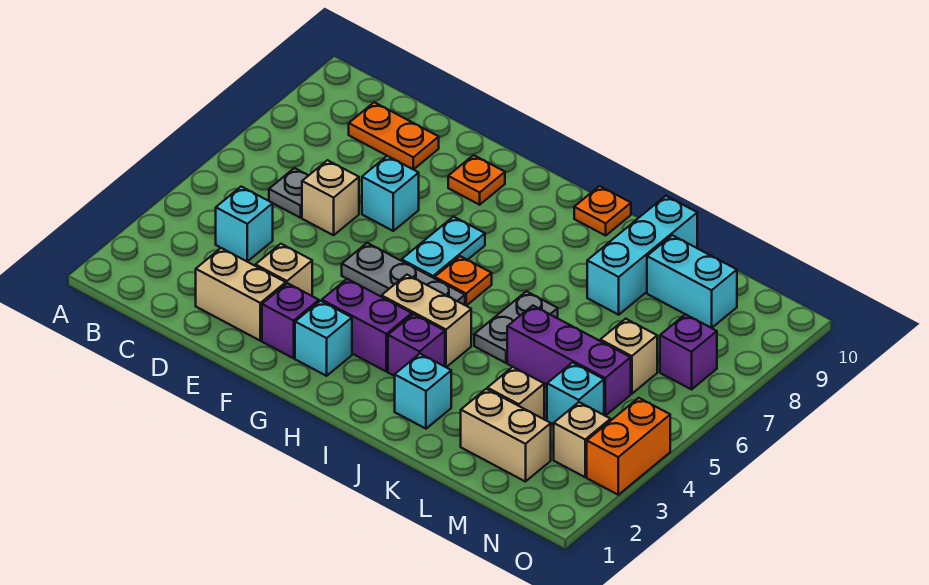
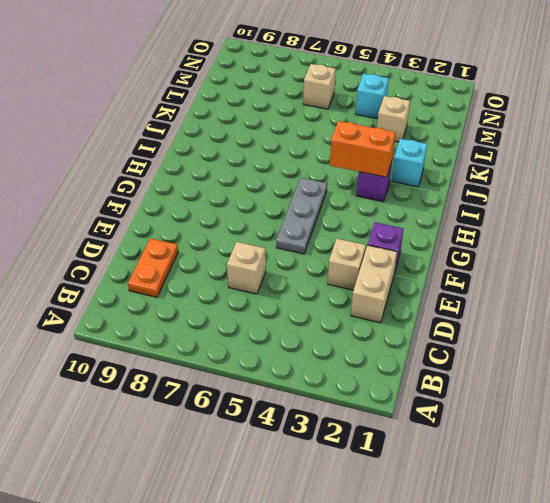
orange brick I3:I4 level 2 -> orange brick O3:O4 level 1
none -> cyan brick C4 level 1
none -> grey plate C6 level 1
none -> cyan brick E7 level 1

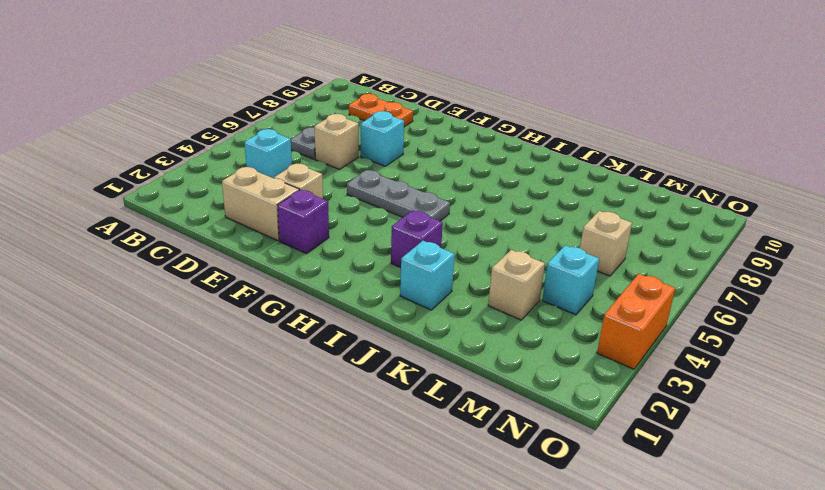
none -> orange plate F9 level 1
none -> cyan brick G2 level 1
none -> purple brick G3:H3 level 1

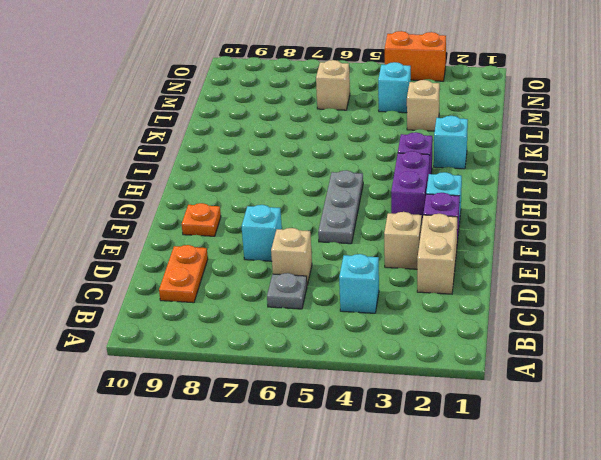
none -> cyan plate G6:G7 level 1
none -> tan brick H4:I4 level 1
none -> orange plate H6 level 1

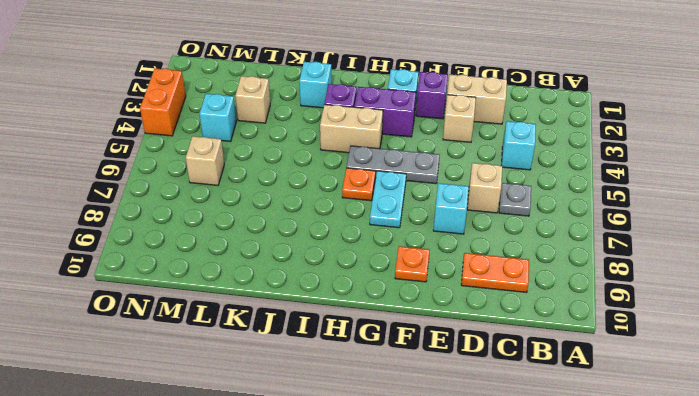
none -> orange plate I10 level 1
none -> grey plate J5:J6 level 1
none -> purple brick K5:M5 level 1

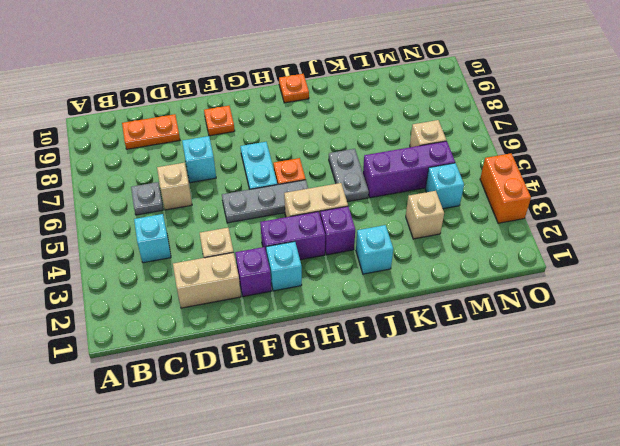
none -> cyan brick K8:K10 level 1
none -> tan brick L2:M2 level 1
none -> cyan brick L9:M9 level 1

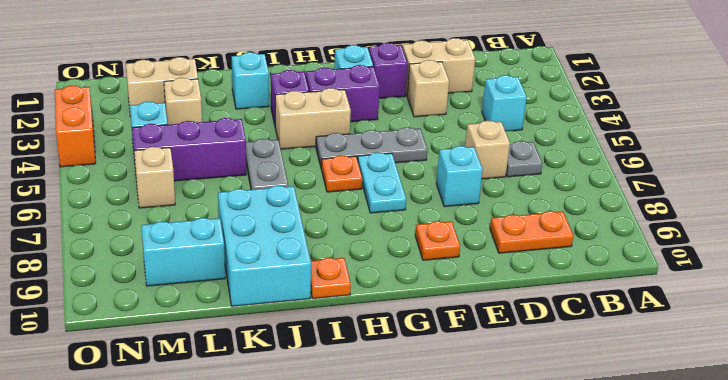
cyan brick J8:K10 level 1 -> cyan brick K8:K10 level 1
none -> tan brick N3 level 1
none -> purple brick N7 level 1

